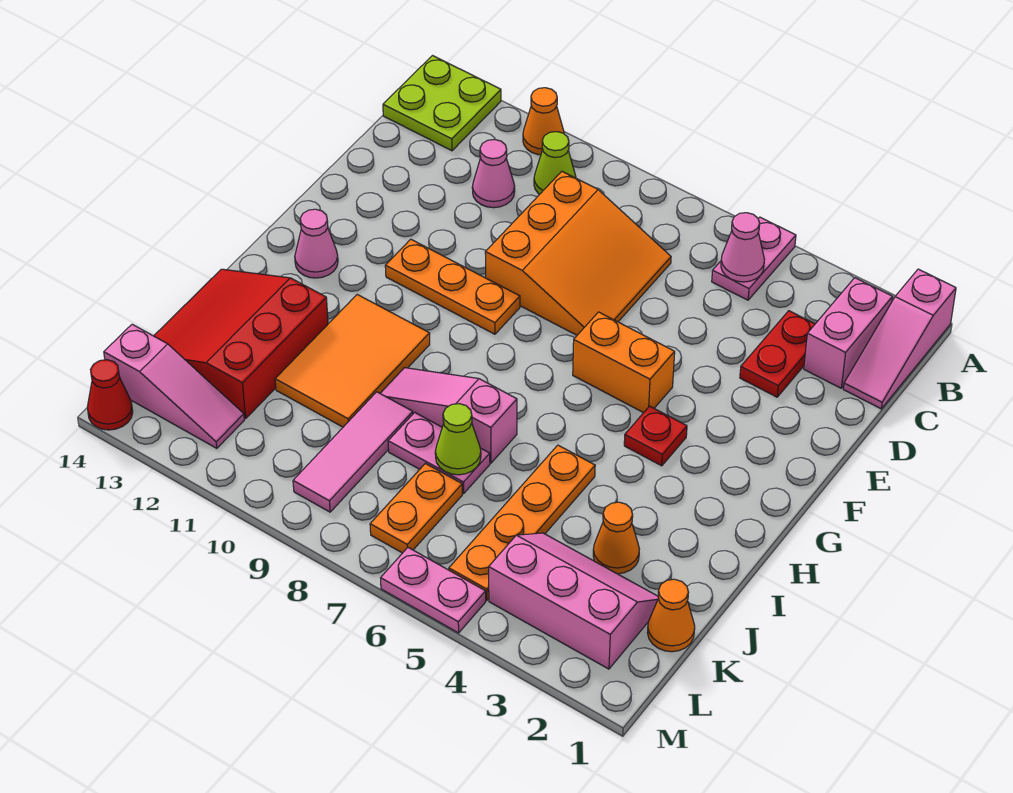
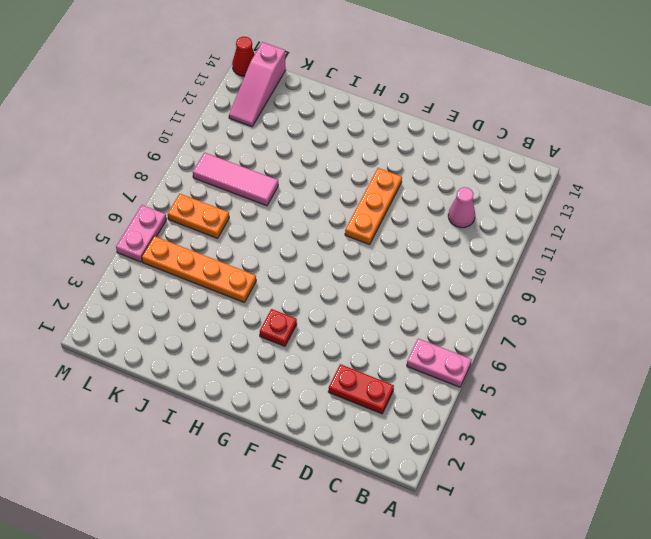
none -> pink slope A1:C1 level 1 top A
none -> orange cone A11 level 1
none -> lime plate A13:B14 level 1

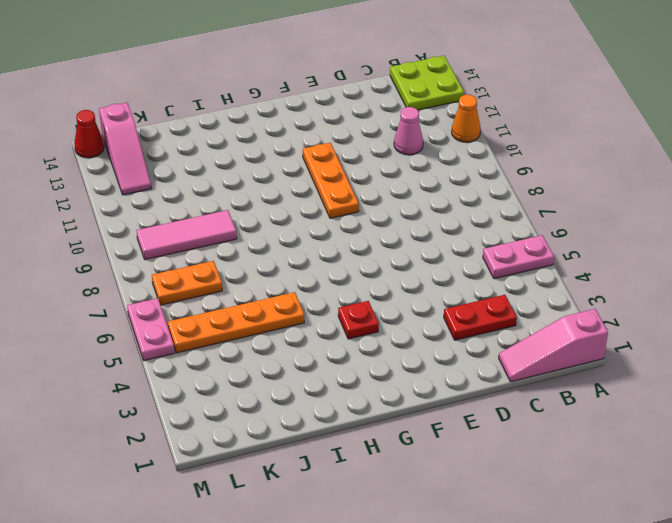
none -> pink brick B2:C2 level 1
none -> lime cone B10 level 1
none -> orange slope C7:E9 level 1 top 9

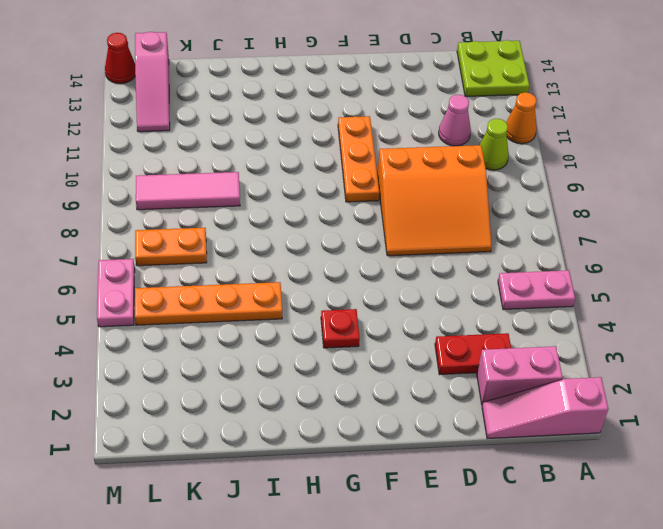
none -> orange brick F5:F6 level 1
none -> pink cone G13 level 1
none -> orange tile H10:J11 level 1

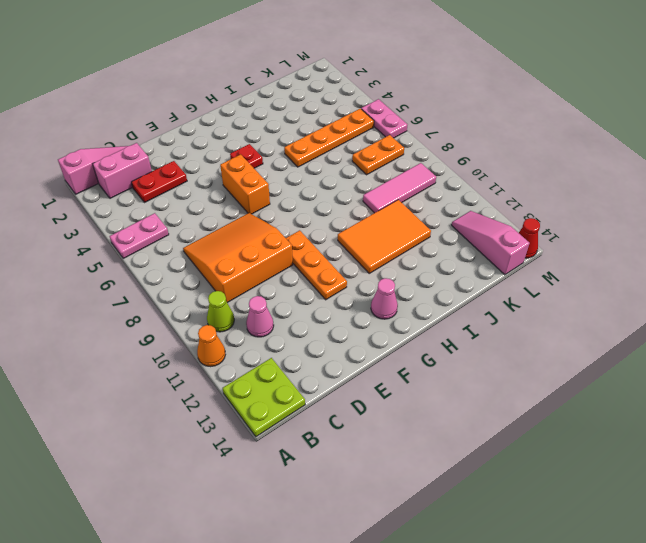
none -> pink slope I7:I9 level 1 top 7
none -> red slope I12:K14 level 1 top 12
none -> orange cone J3 level 1

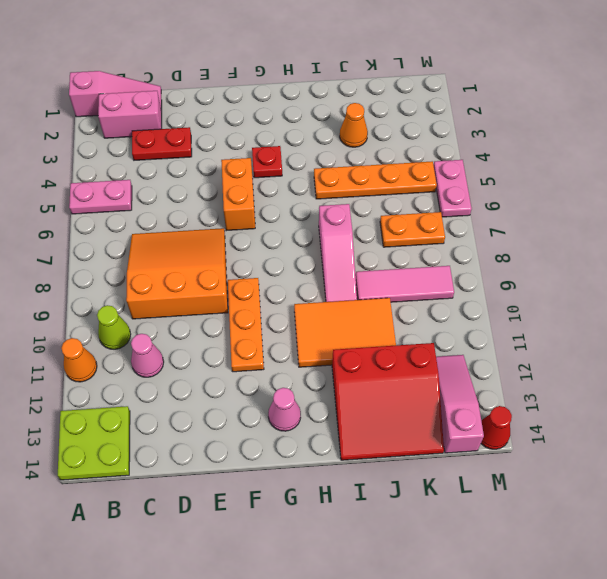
none -> pink plate J7:J8 level 1
none -> orange cone K1 level 1
none -> pink slope K2:L4 level 1 top L

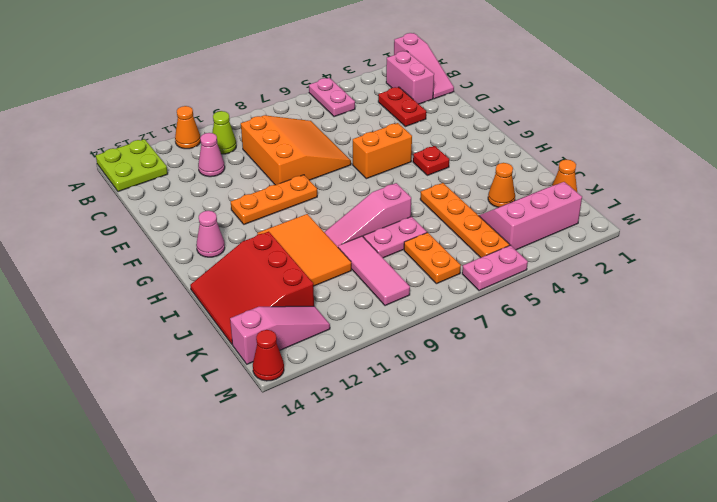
none -> pink cone B5 level 2
none -> lime cone J7 level 2

